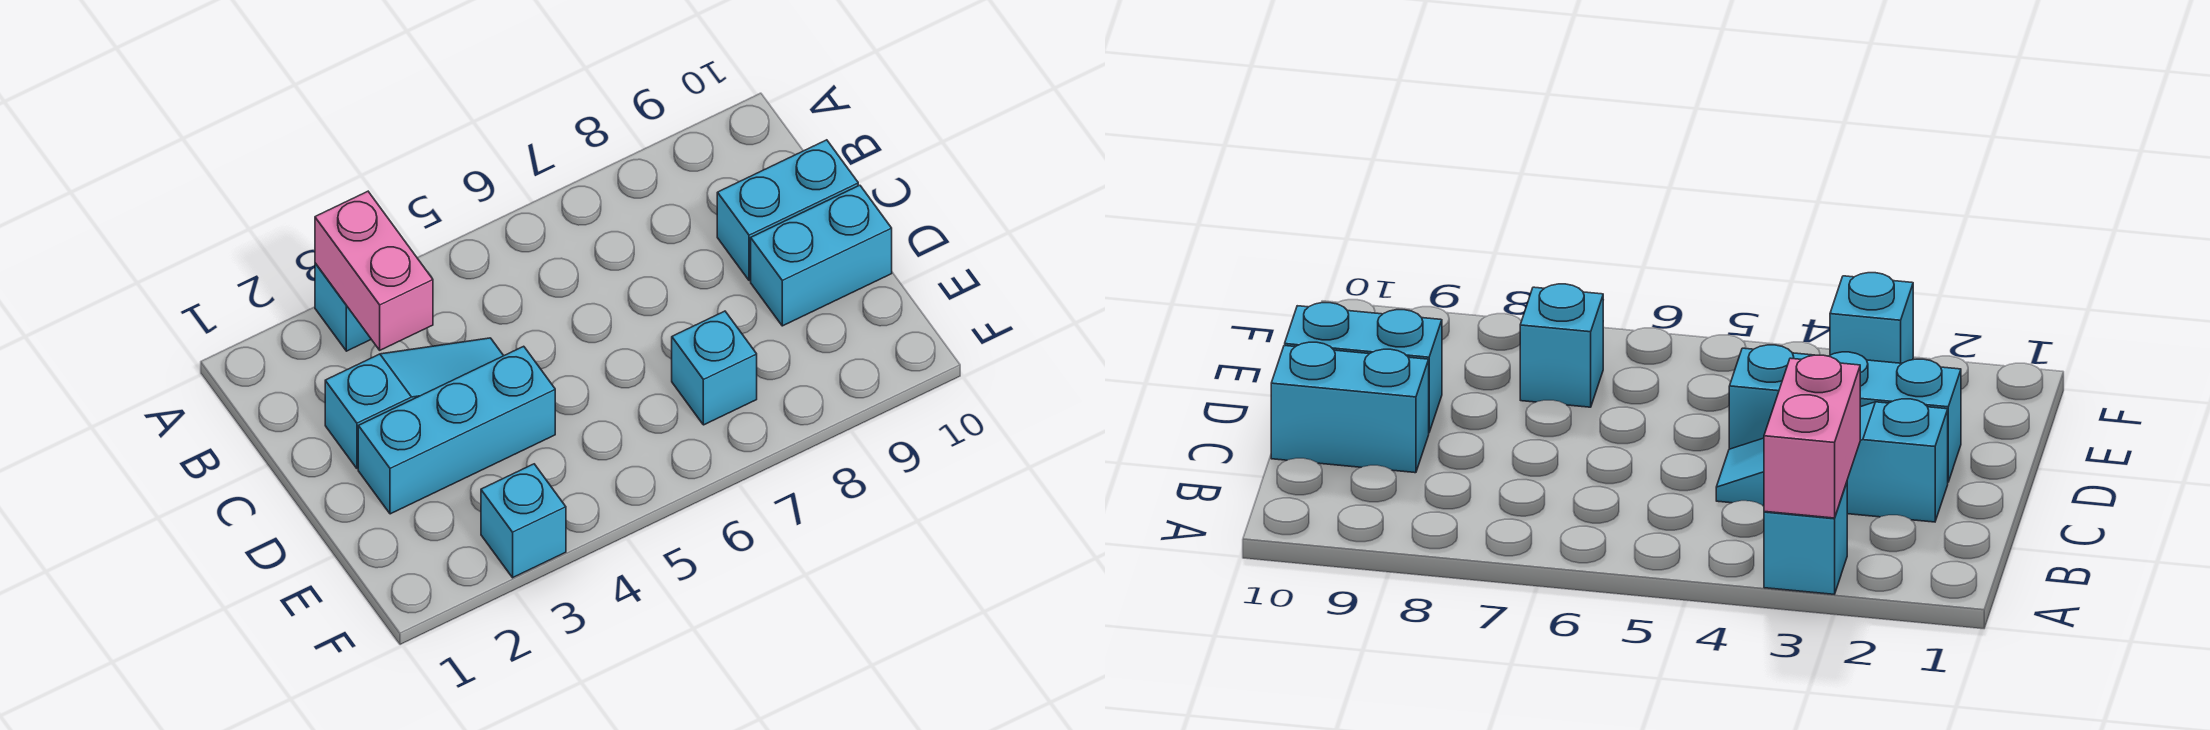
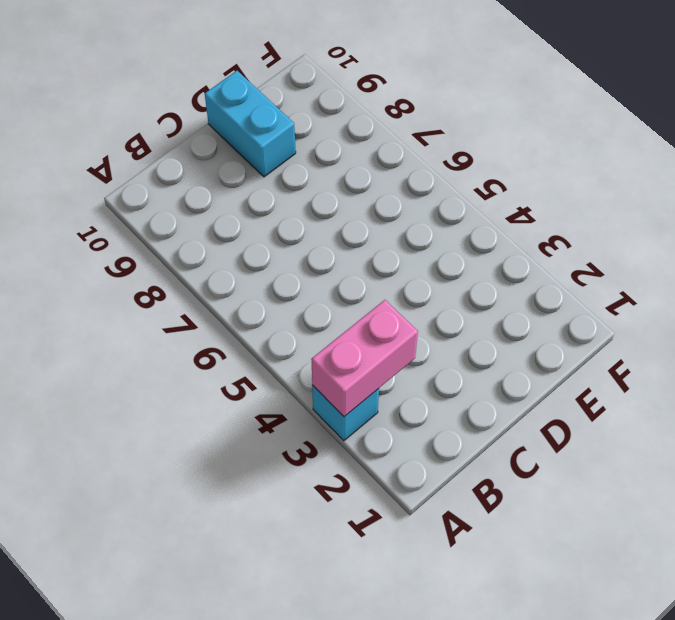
none -> cyan slope C2:C4 level 1 top 2
none -> cyan brick C9:C10 level 1

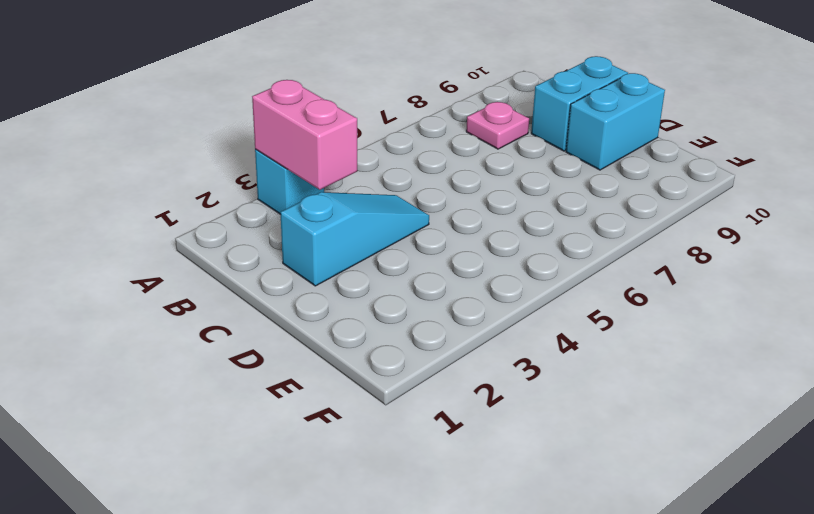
pink plate B8 level 1 -> none
none -> cyan brick D2:D4 level 1
none -> cyan brick E7 level 1

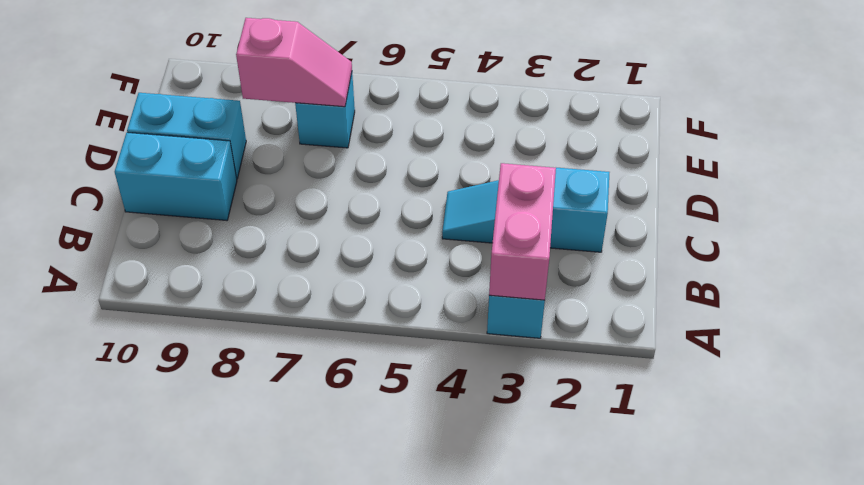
pink slope E7:E8 level 2 top 8 -> none
none -> cyan brick D2:D4 level 1
none -> cyan brick F3 level 1

